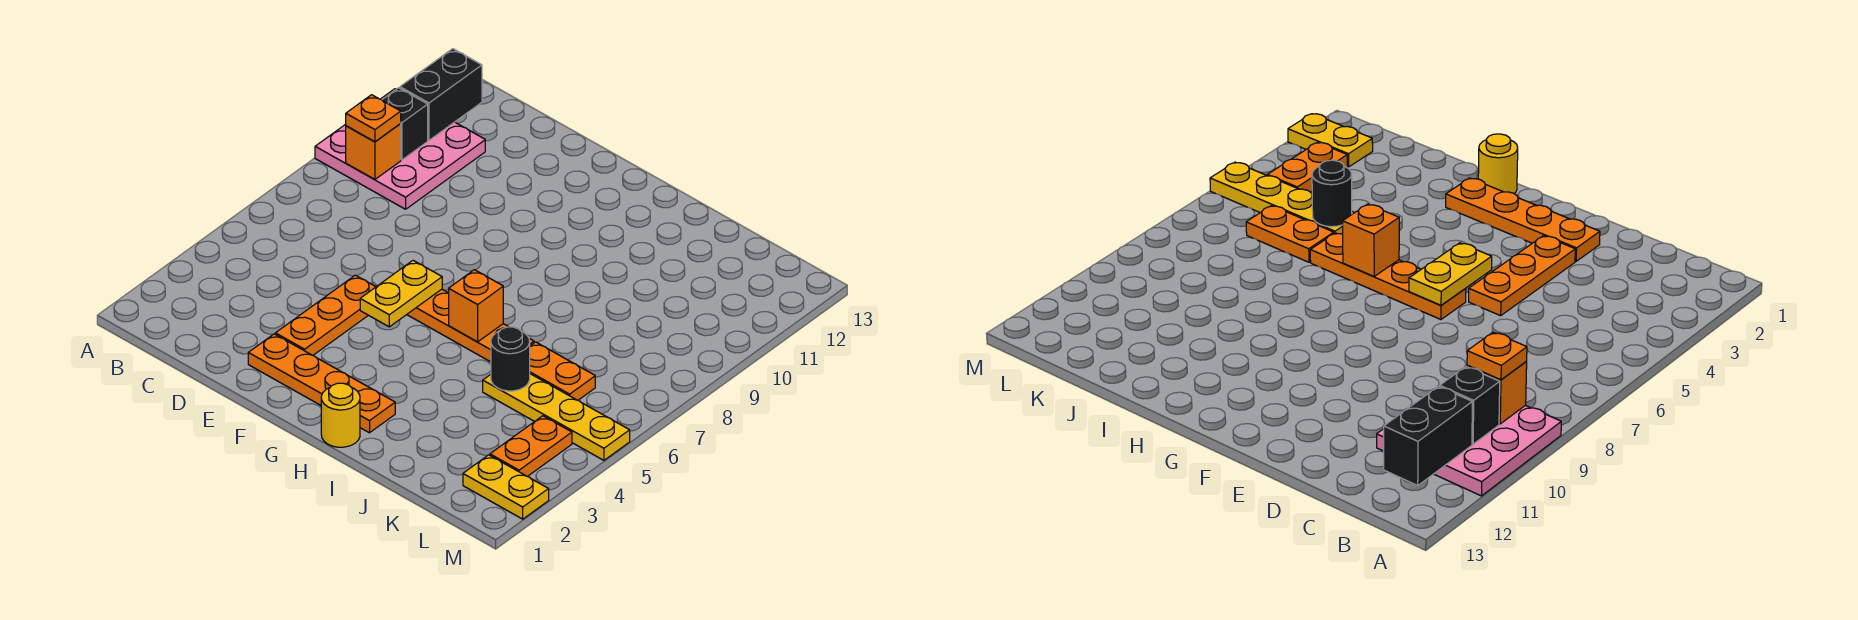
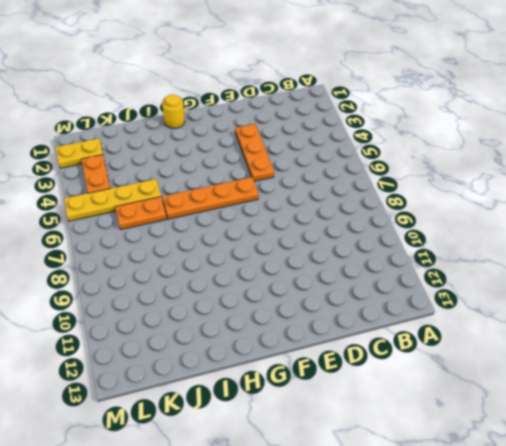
none -> pink plate A9:C11 level 1
none -> orange plate E2:H2 level 1
none -> orange brick B9 level 2

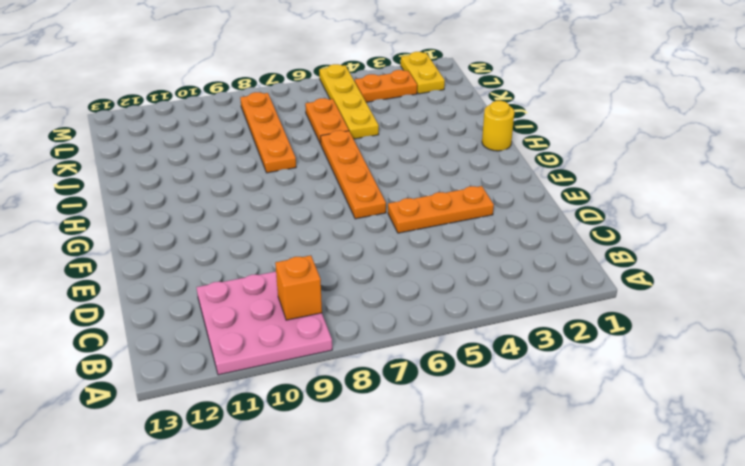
orange plate I8:L8 level 1 -> orange plate E2:H2 level 1
none -> black brick B10 level 2
none -> black brick B11:B12 level 2
none -> yellow plate F5:F6 level 2

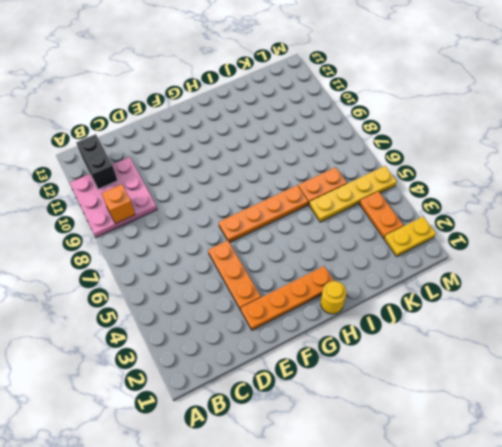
none -> black brick B10 level 2
none -> yellow plate F5:F6 level 2
none -> orange brick H6 level 2

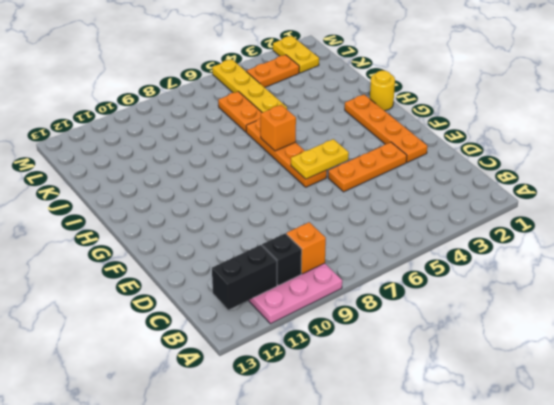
none -> black round brick J5 level 2
none -> orange plate B9 level 3

